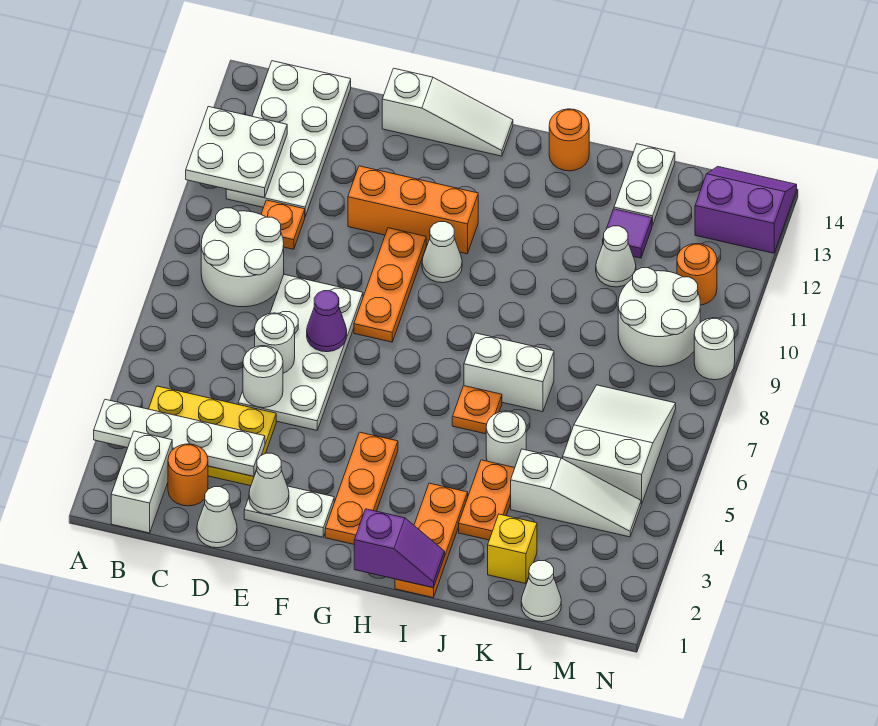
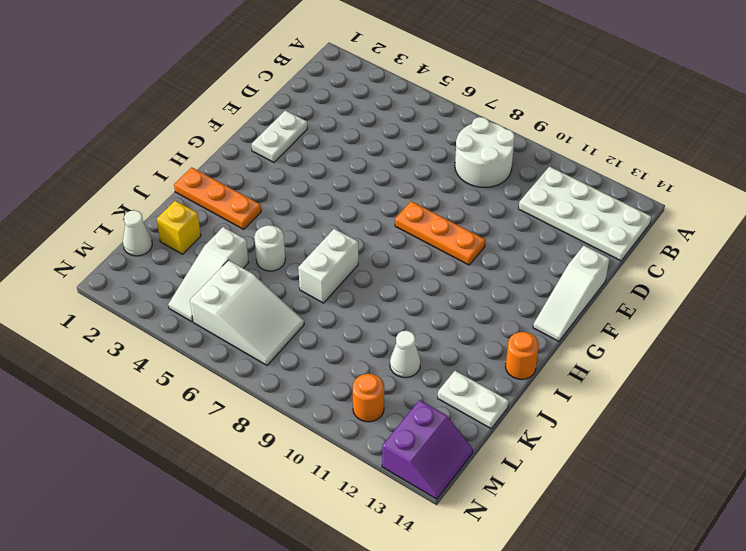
none -> white brick B1:B2 level 1
none -> yellow plate B3:D4 level 1
none -> orange round brick C2 level 1
none -> orange plate C10 level 1

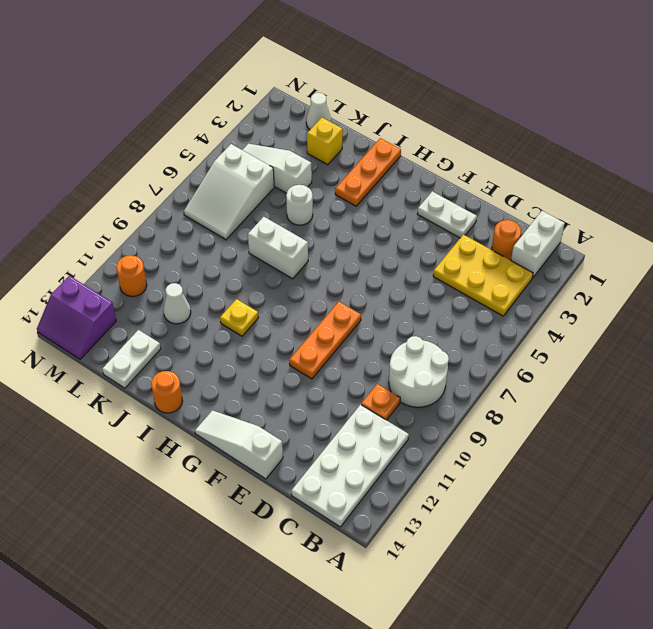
yellow plate I10 level 1 -> none
none -> white cone D1 level 1
none -> white plate D5:E8 level 1
none -> orange brick E11:G11 level 1
none -> orange plate G2:G4 level 1

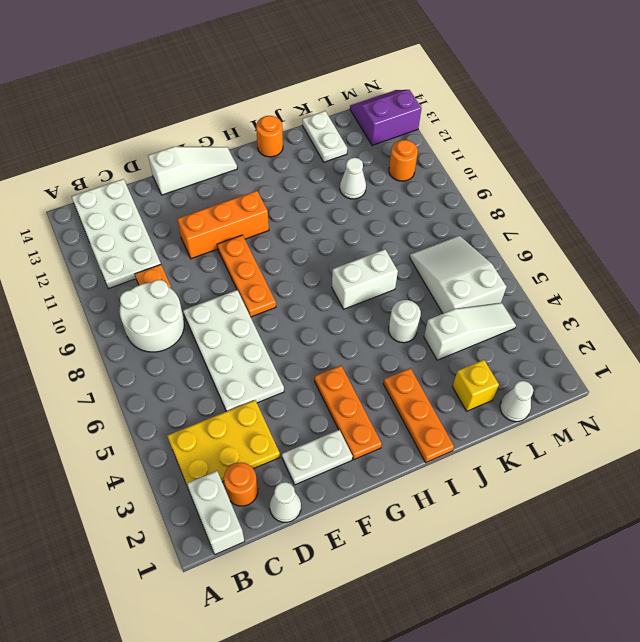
none -> white cone G10 level 1
none -> orange plate I6 level 1
none -> orange plate J3:J4 level 1
none -> purple tile K12 level 1

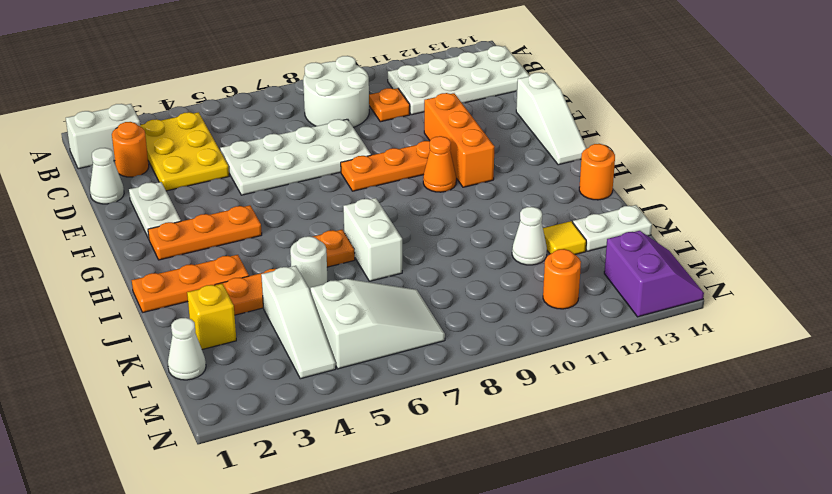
orange cone G10 level 1 -> white cone G10 level 1
yellow tile K12 level 1 -> purple tile K12 level 1
none -> white round brick L9:M10 level 1
none -> white round brick N9 level 1
none -> white plate A3:D3 level 2
none -> white plate A11:B12 level 2

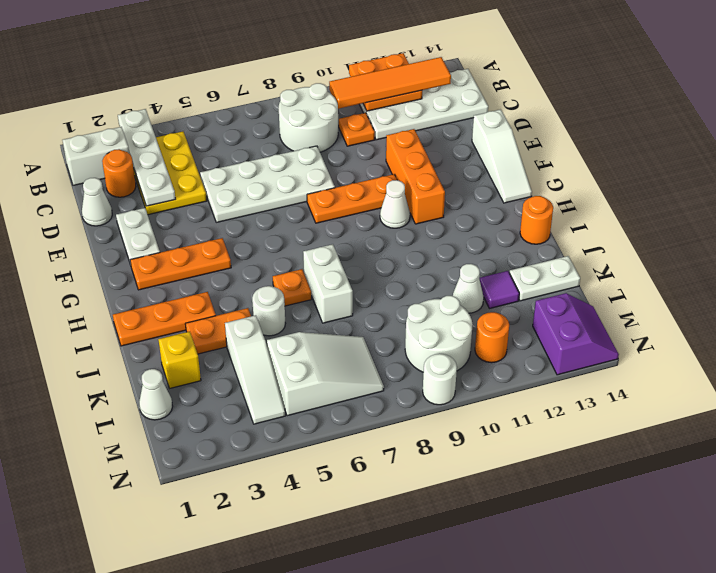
orange plate A11:B12 level 2 -> white plate A11:B12 level 2
orange tile B10:B13 level 3 -> none
none -> white round brick D5 level 2
none -> white round brick D6 level 2
none -> white cone E2 level 2
none -> purple cone E7 level 2

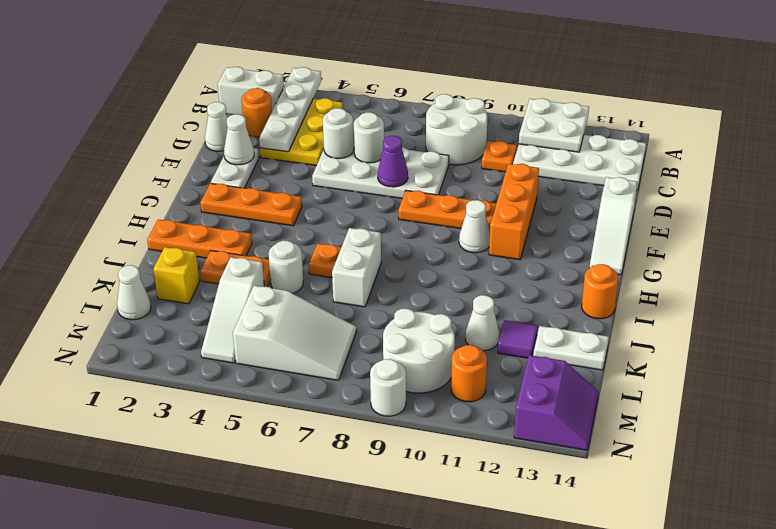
none -> purple slope H1:I1 level 2 top H

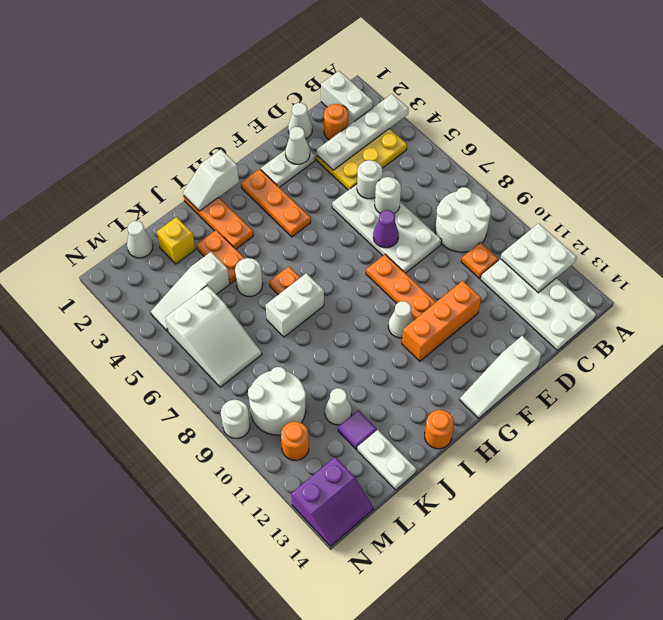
white slope H1:I1 level 2 top H -> purple slope H1:I1 level 2 top H

